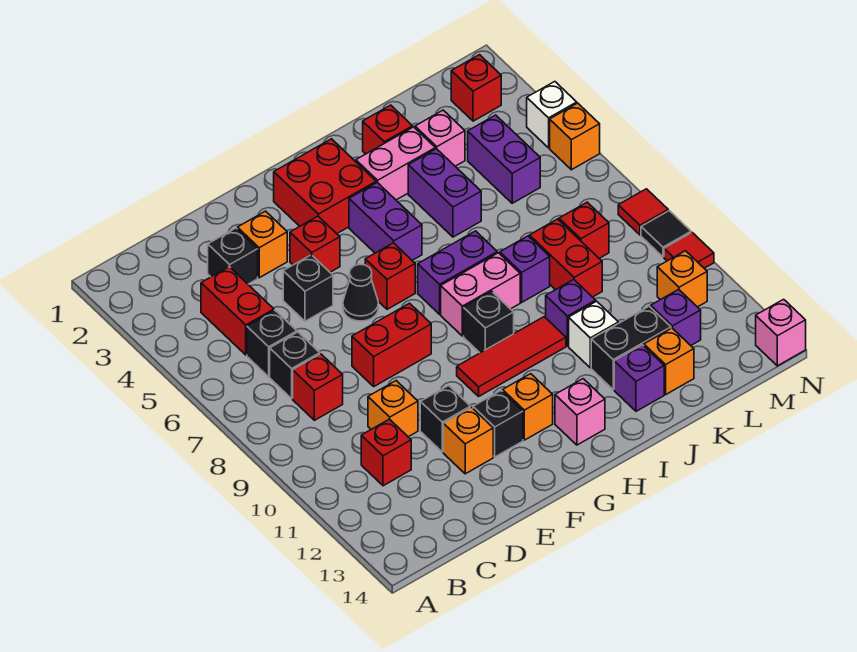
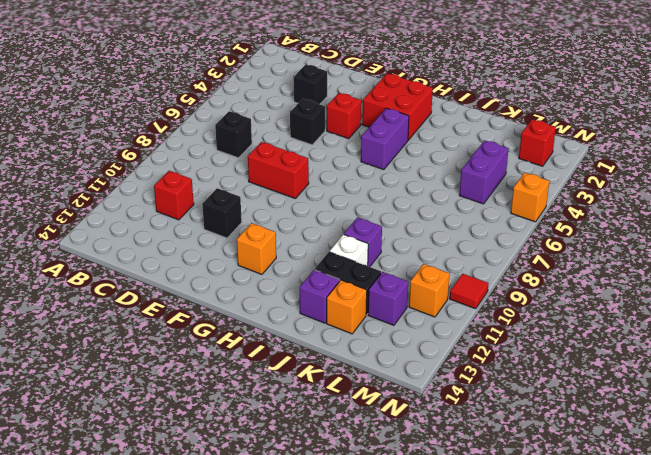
none -> red brick C4:C5 level 1
none -> black brick C6 level 1
none -> red brick C8 level 1
none -> orange brick D10 level 1

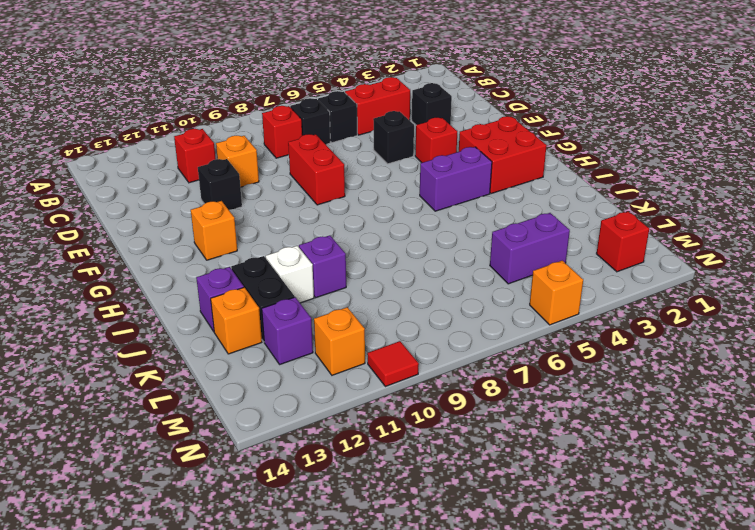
none -> orange brick E3 level 1
none -> orange brick E12 level 1
none -> black cone F6 level 1
none -> black brick F12 level 1

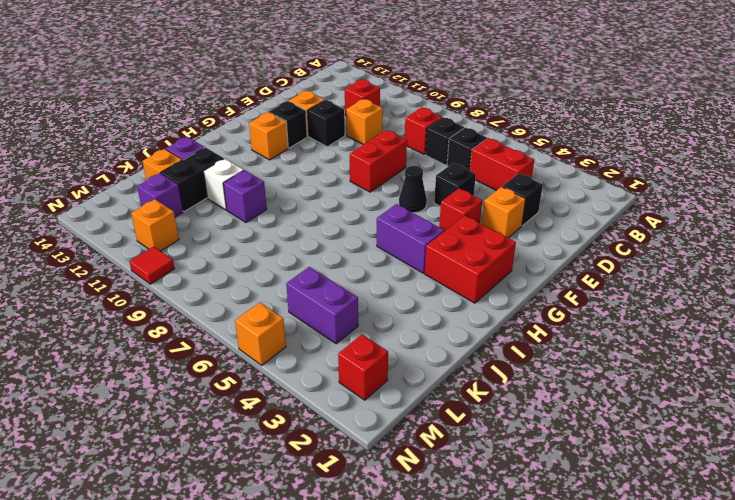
none -> red brick G6 level 1
none -> red tile G10:I10 level 1
none -> purple brick H7:I7 level 1
none -> pink brick H8:I8 level 1

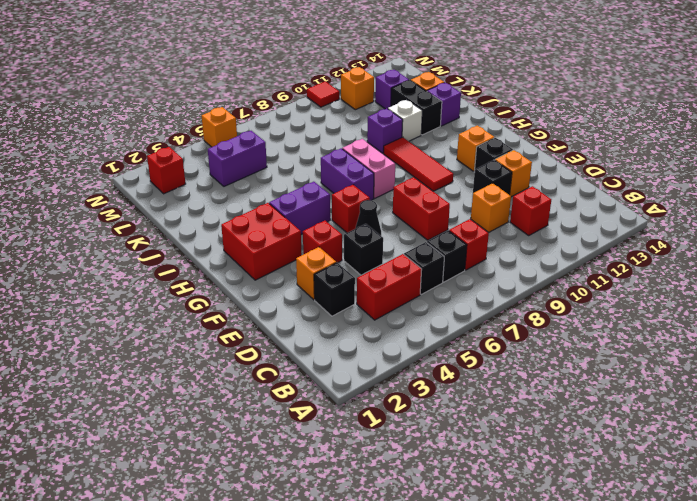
none -> black brick H9 level 1
none -> pink brick H13 level 1
none -> pink brick I3:J3 level 1
none -> red brick J2 level 1

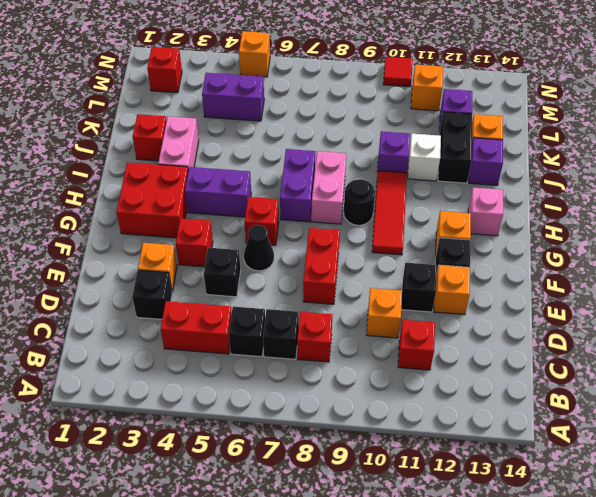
black round brick H9 level 1 -> black brick H9 level 1
none -> purple brick J4:J5 level 1
none -> purple brick J8 level 1
none -> pink brick K3 level 1
none -> red brick K8:K9 level 1

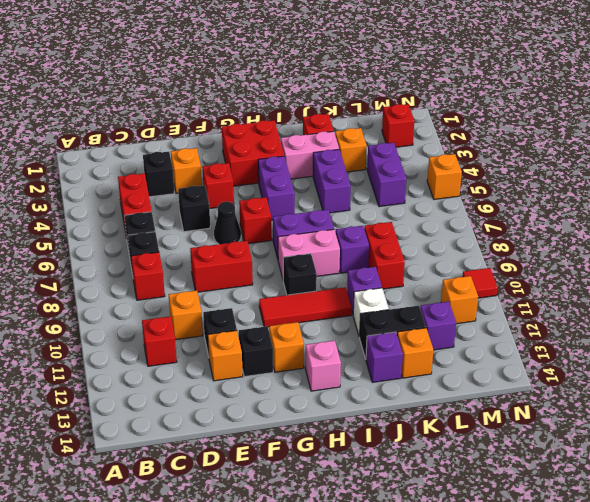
orange brick K3 level 1 -> pink brick K3 level 1
none -> red brick L8 level 1
none -> white brick N4 level 1
none -> red tile N8 level 1
none -> black tile N9 level 1

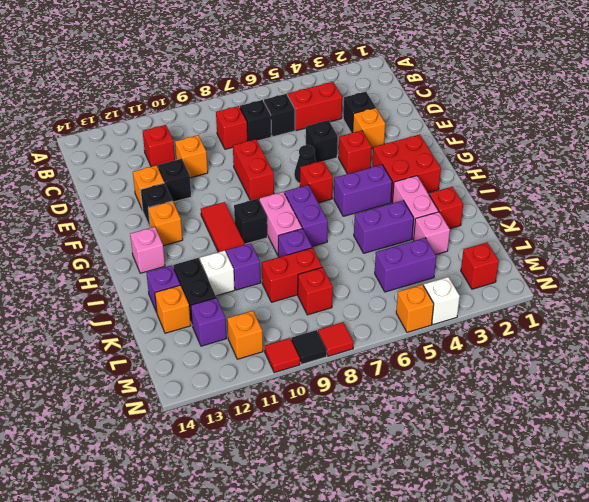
none -> pink brick N14 level 1

